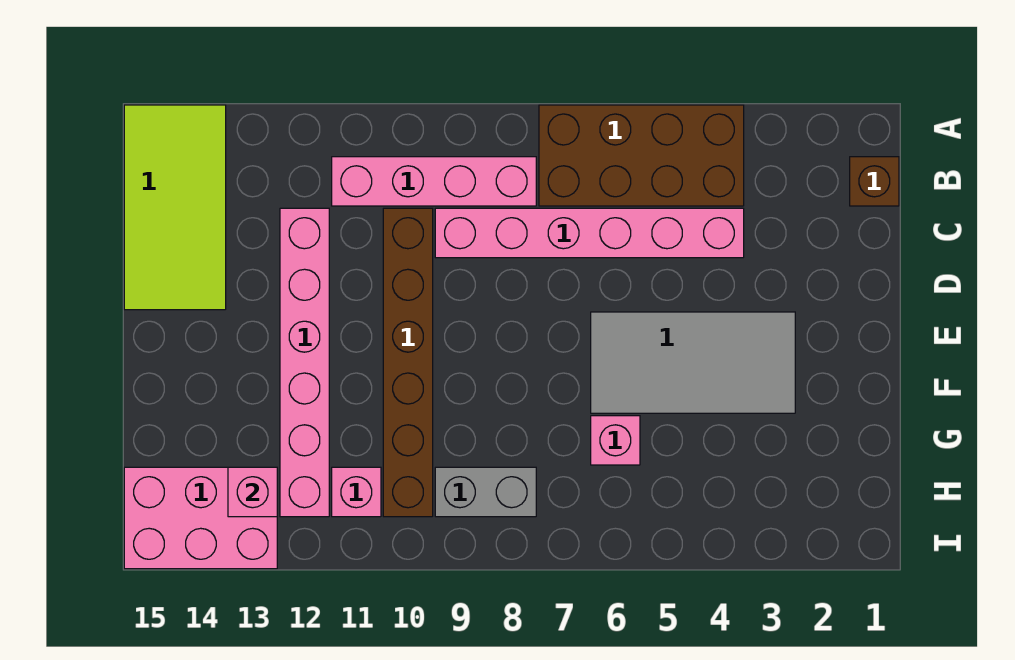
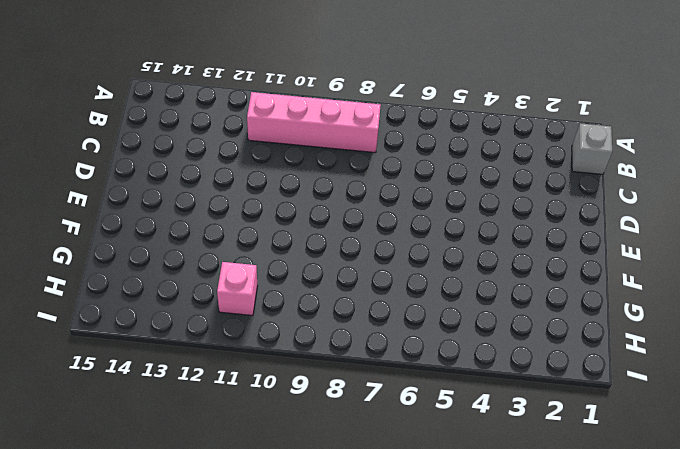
grey brick B1 level 1 -> brown brick B1 level 1
none -> brown brick A4:B7 level 1
none -> lime tile A14:D15 level 1
none -> pink brick C4:C9 level 1

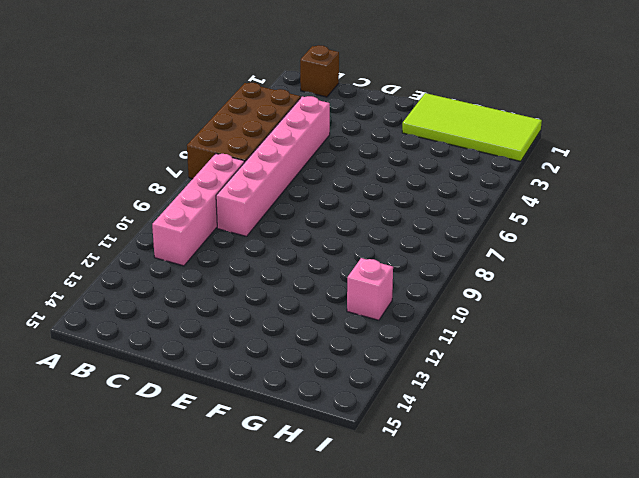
lime tile F1:I2 level 1 -> lime tile A14:D15 level 1
none -> brown brick C10:H10 level 1
none -> pink brick C12:H12 level 1
none -> grey tile E3:F6 level 1

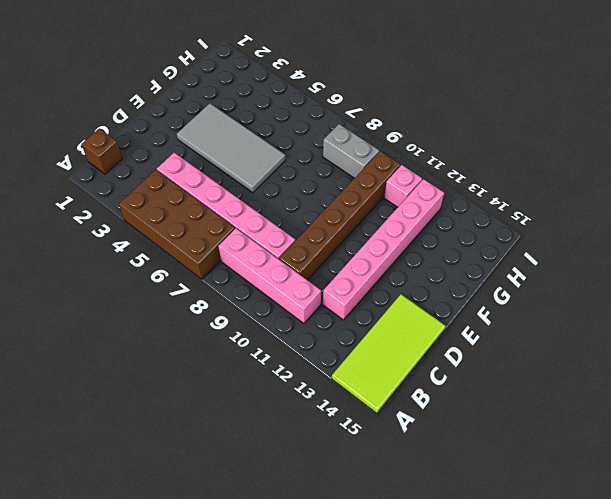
none -> pink brick G6 level 1
none -> pink brick H13:I15 level 1
none -> pink brick H13 level 2

